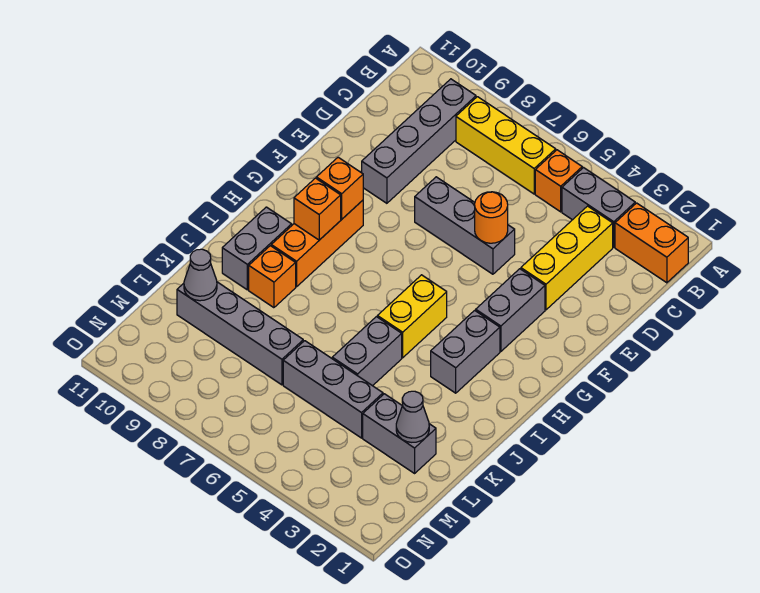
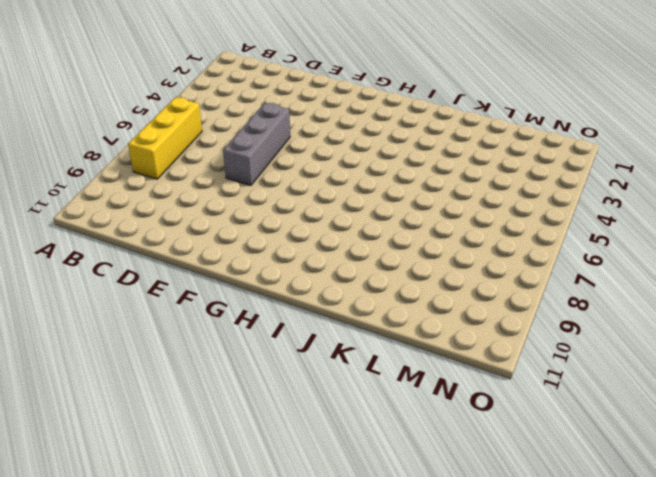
none -> orange brick B1:B2 level 1
none -> grey brick B3:B4 level 1
none -> orange brick B5 level 1

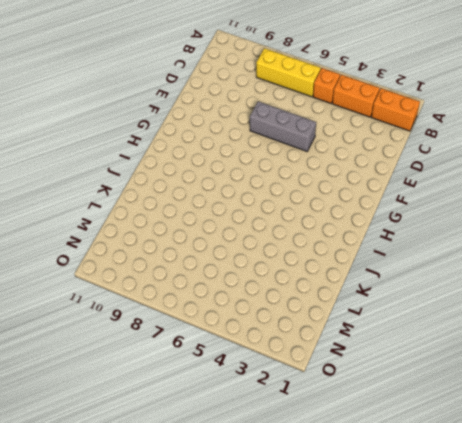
orange brick B3:B4 level 1 -> grey brick B3:B4 level 1
none -> grey brick B9:E9 level 1
none -> yellow brick C3:E3 level 1
none -> grey brick F3:G3 level 1

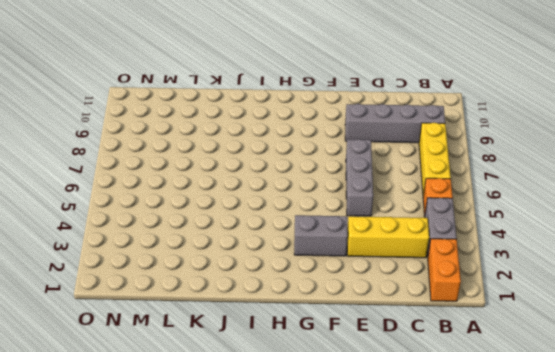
none -> orange brick G9:I9 level 1
none -> grey brick H3:I3 level 1
none -> yellow brick H5:I5 level 1

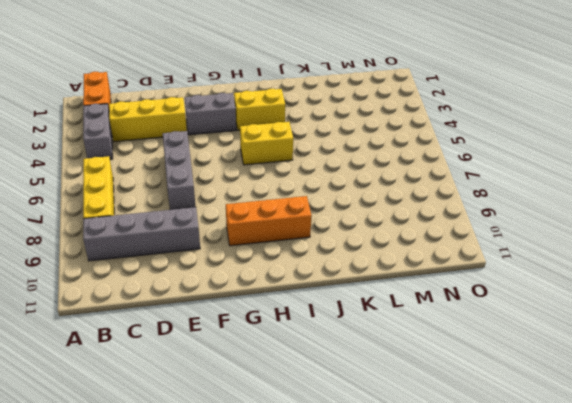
yellow brick H3:I3 level 1 -> grey brick H3:I3 level 1
none -> orange brick B5 level 1
none -> grey brick I10:J10 level 1
none -> grey brick J5:K5 level 1

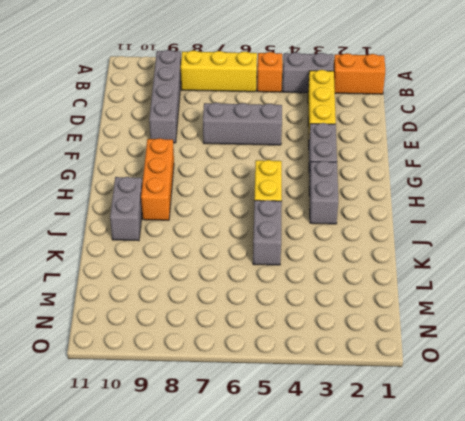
none -> orange brick J9 level 1
none -> grey brick L2:L3 level 1
none -> grey brick L4:L6 level 1

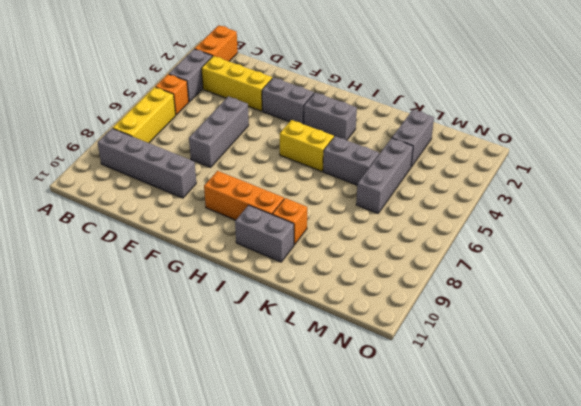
none -> grey brick L7:L10 level 1
none -> orange round brick E5 level 2
none -> orange brick G9 level 2

